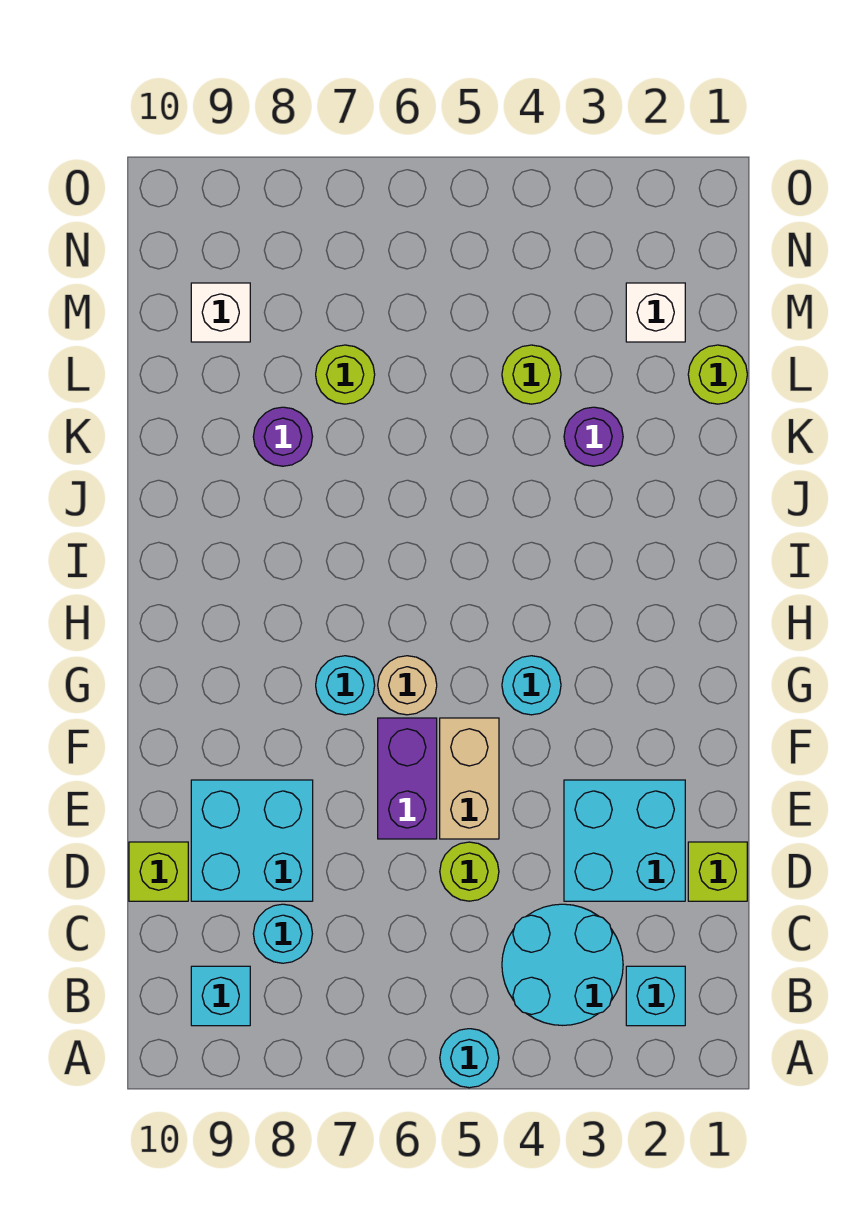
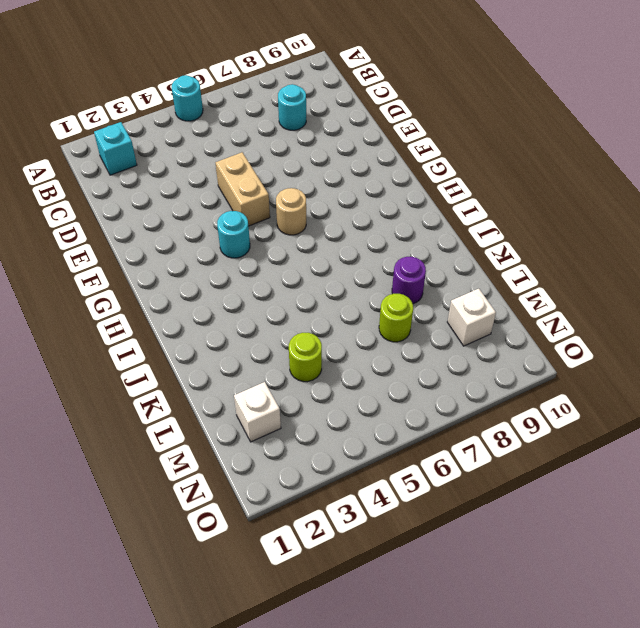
none -> cyan round brick B3:C4 level 1
none -> cyan brick B9 level 1
none -> lime brick D1 level 1

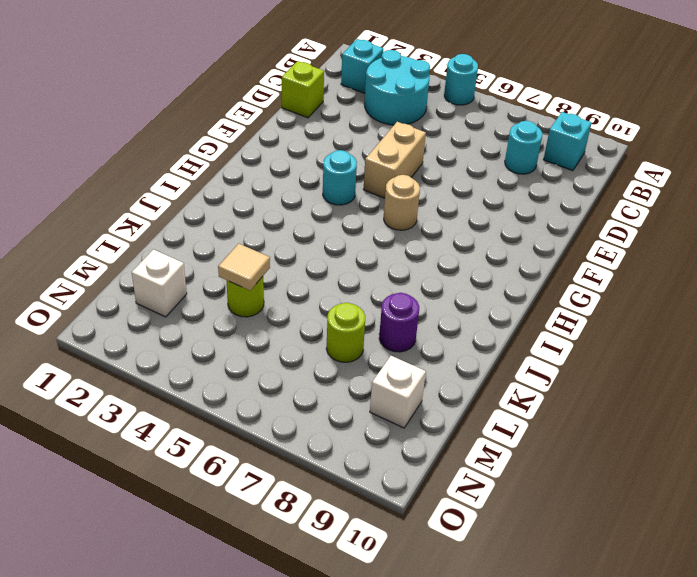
tan tile L4 level 2 -> none
none -> cyan brick D2:E3 level 1
none -> lime round brick D5 level 1
none -> cyan brick D8:E9 level 1

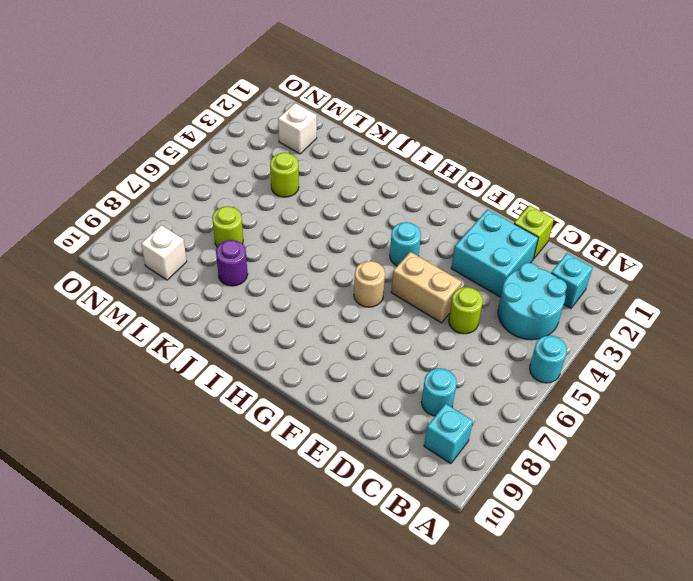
none -> cyan brick D8:E9 level 1
none -> lime brick D10 level 1
none -> purple brick E6:F6 level 1

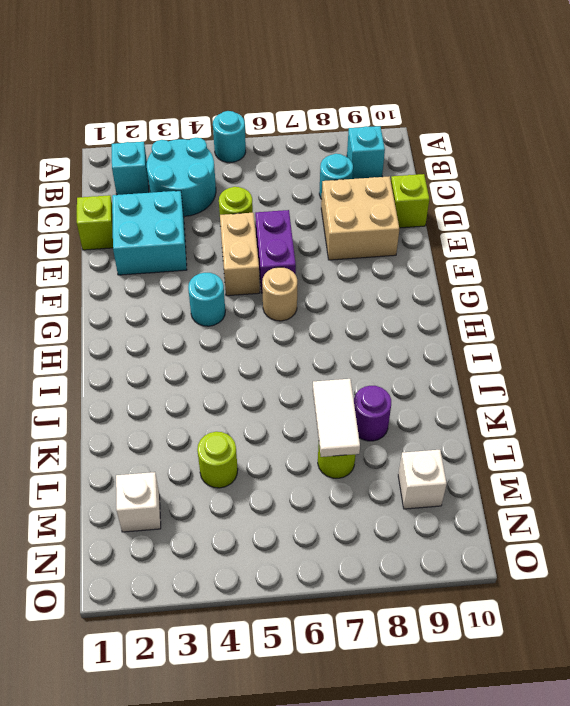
tan brick D8:E9 level 1 -> cyan brick D8:E9 level 1
white tile K7:L7 level 2 -> none
none -> cyan round brick G7 level 1
none -> purple round brick K3 level 1
none -> lime round brick L1 level 1

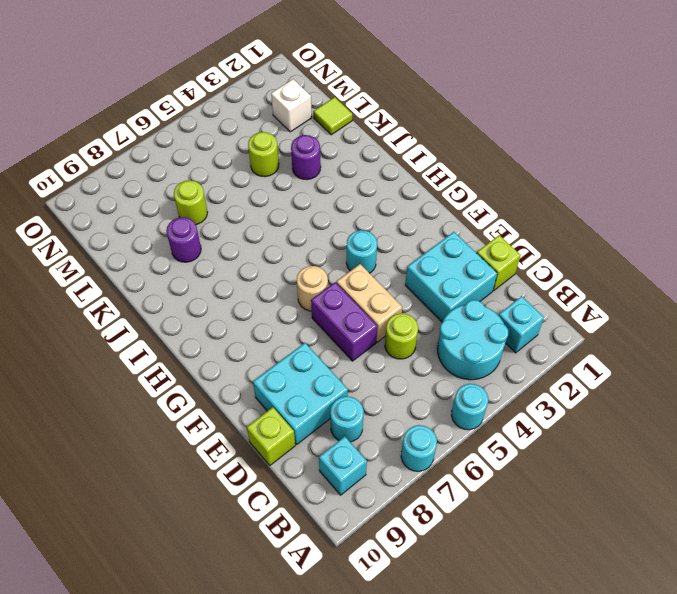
cyan round brick A7 level 1 -> cyan round brick G7 level 1
lime tile L1 level 1 -> lime round brick L1 level 1
none -> white brick M9 level 1

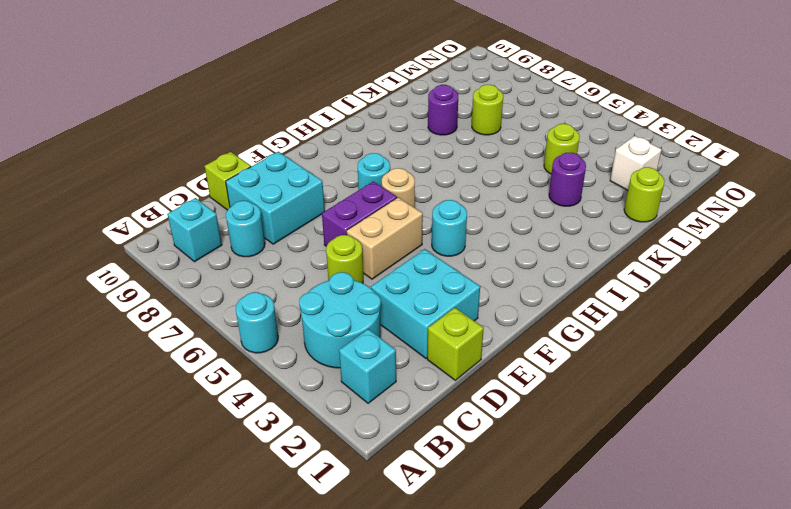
none -> white brick M9 level 1

